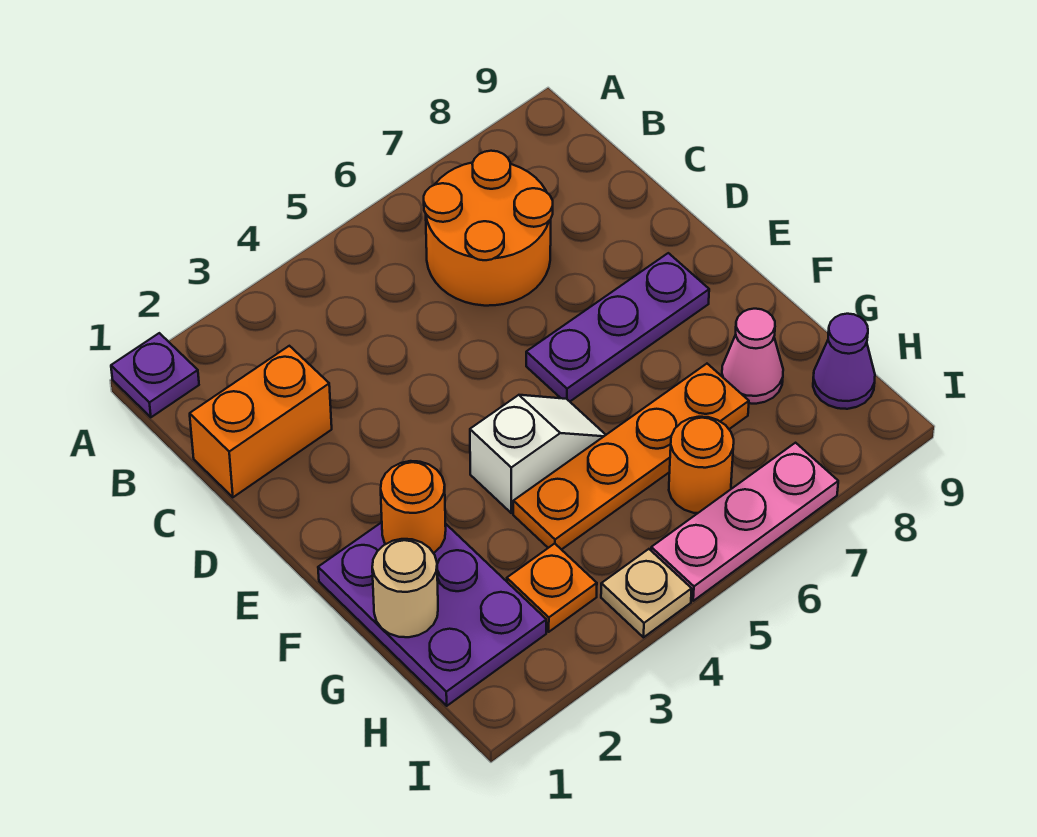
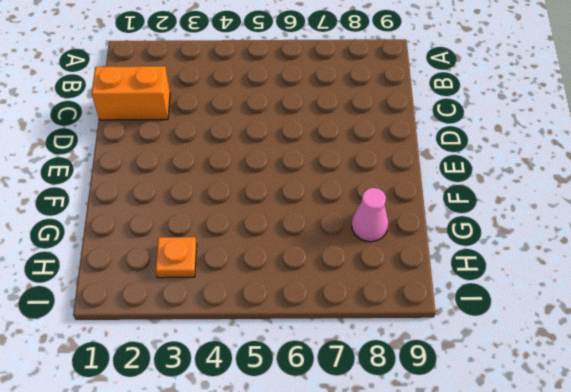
none -> purple plate A1 level 1
none -> orange round brick B6:C7 level 1
none -> purple plate E6:E8 level 1

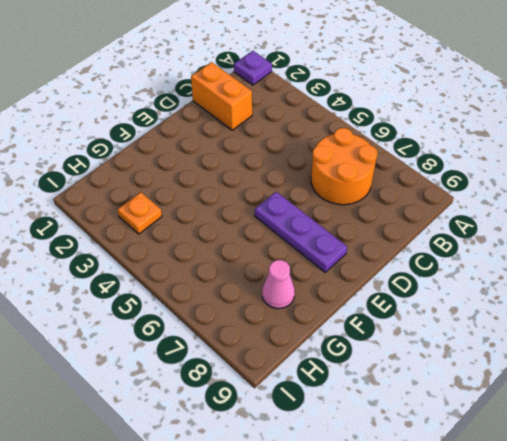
none -> purple plate F1:H2 level 1
none -> white slope F4:F5 level 1 top 4
none -> orange plate G4:G7 level 1

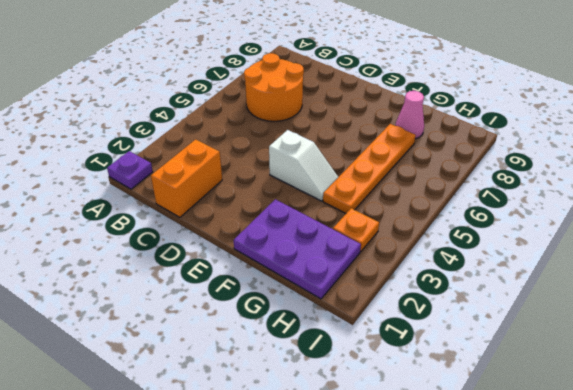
white slope E4:F4 level 1 top E -> white slope F4:F5 level 1 top 4
none -> purple plate E6:E8 level 1
none -> orange round brick H6 level 1
none -> purple cone H9 level 1

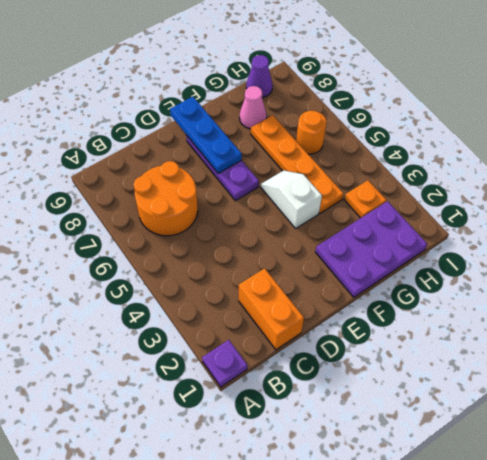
blue plate E7:E9 level 2 -> none
none -> tan plate I4 level 1
none -> pink plate I5:I7 level 1
none -> orange round brick F2 level 2

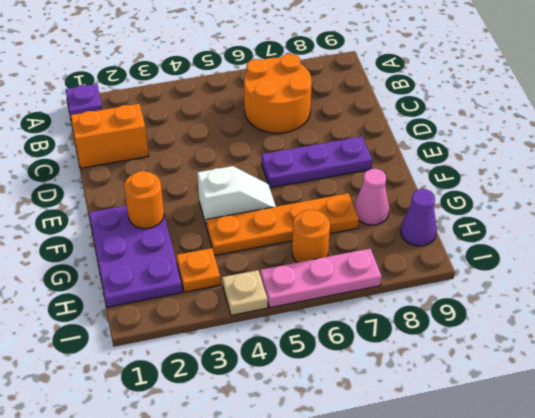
none -> tan round brick G1 level 2

